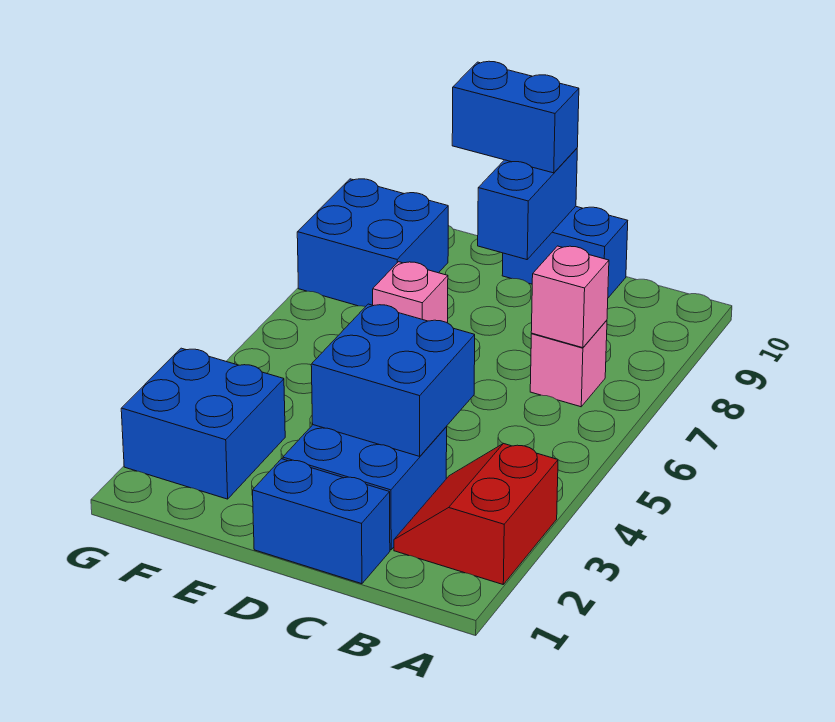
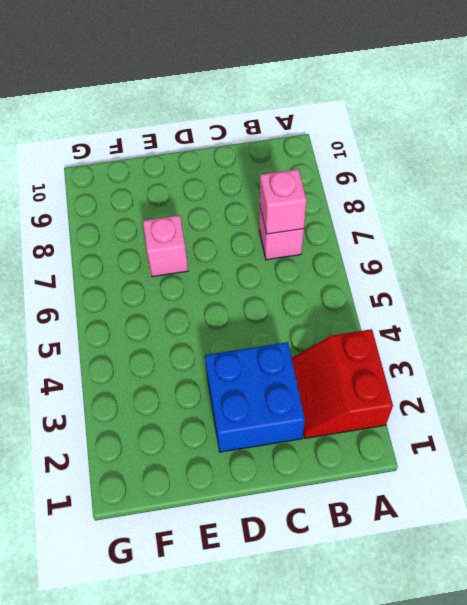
none -> blue brick C1:D1 level 1
none -> blue brick C10:D10 level 1
none -> blue brick F2:G3 level 1

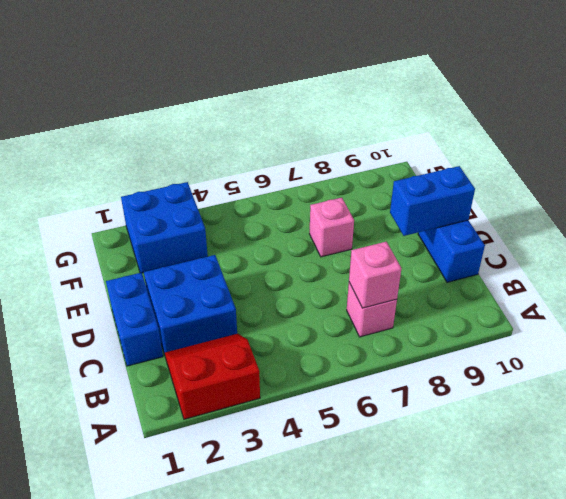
none -> blue brick F8:G9 level 1
none -> blue brick C3:D4 level 2
none -> blue brick D10:E10 level 3

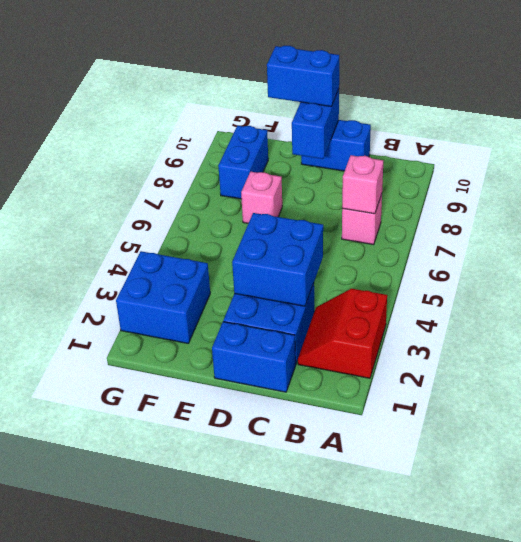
blue brick F8:F9 level 1 -> blue brick F8:G9 level 1

